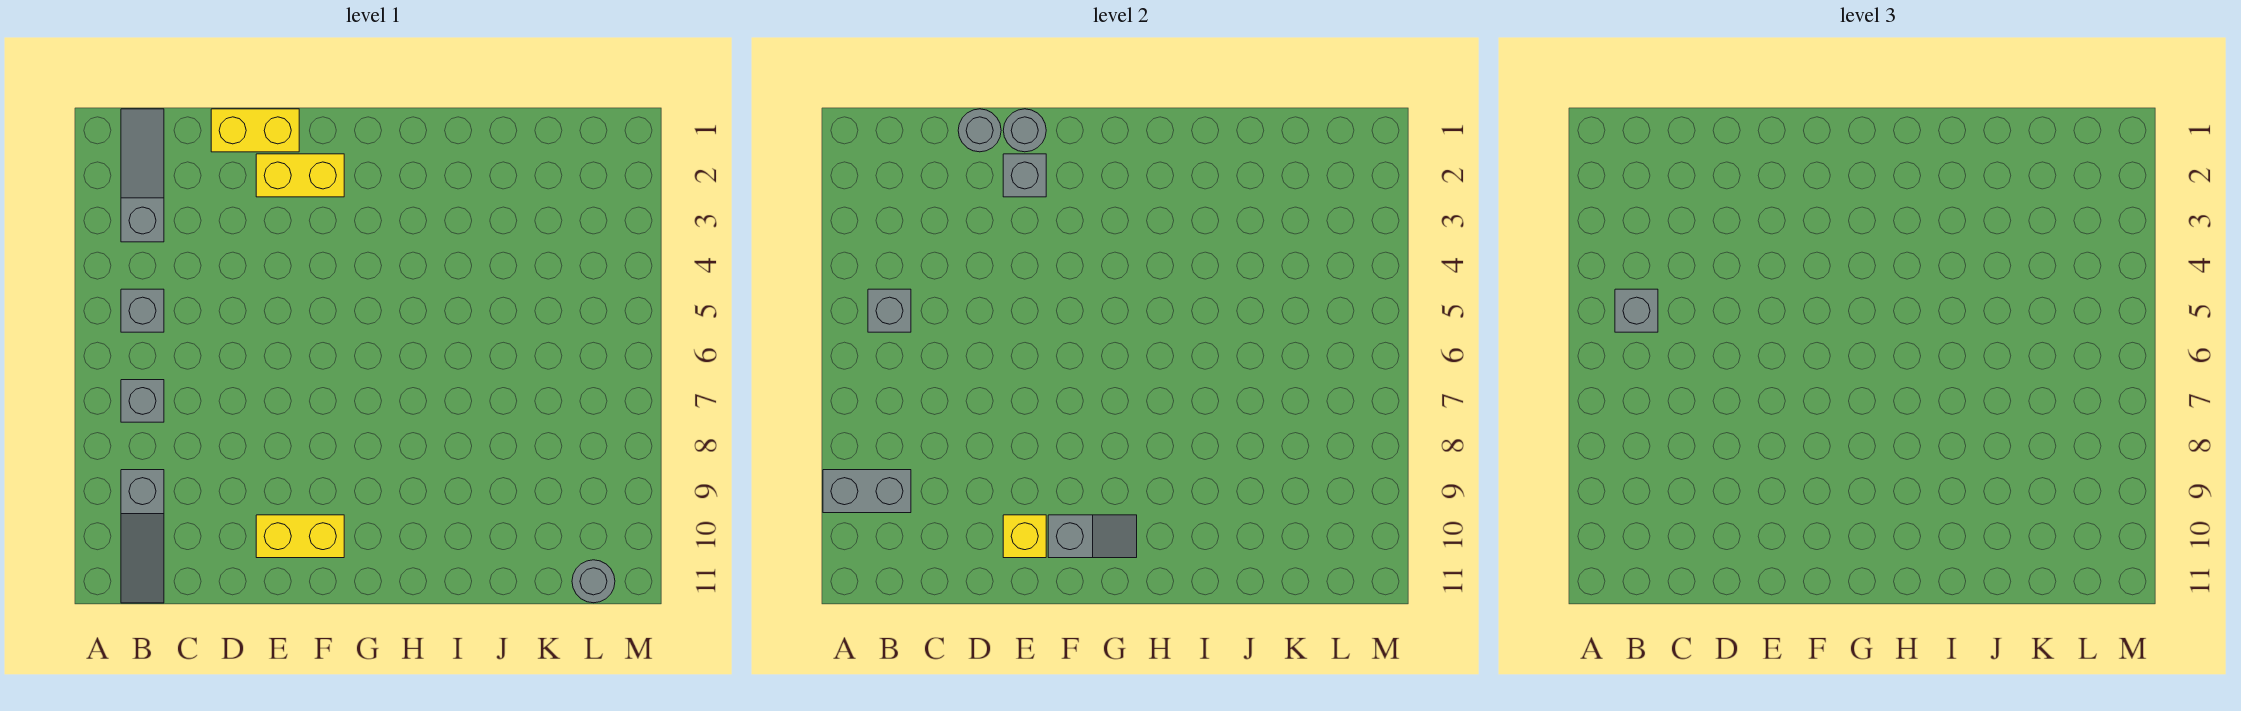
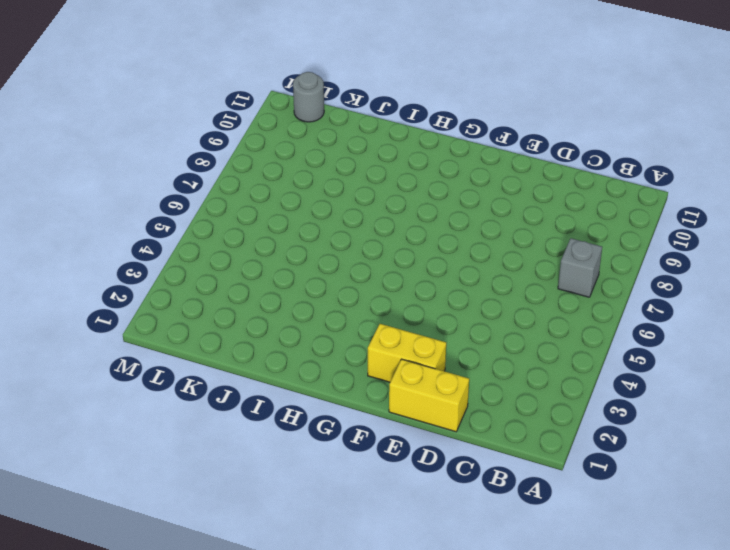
none -> grey slope B1:B3 level 1 top 3
none -> grey brick B5 level 1
none -> grey slope B9:B11 level 1 top 9

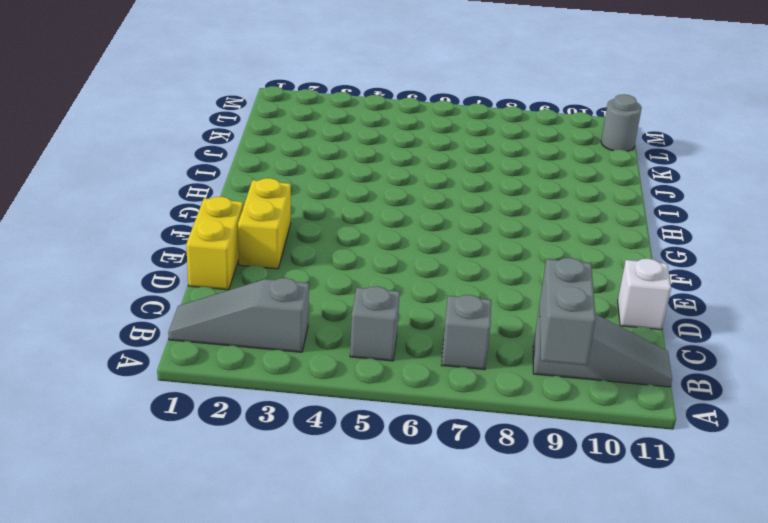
white brick D11 level 1 -> none
none -> yellow brick E10:F10 level 1
none -> grey brick B5 level 2
none -> grey round brick D1 level 2

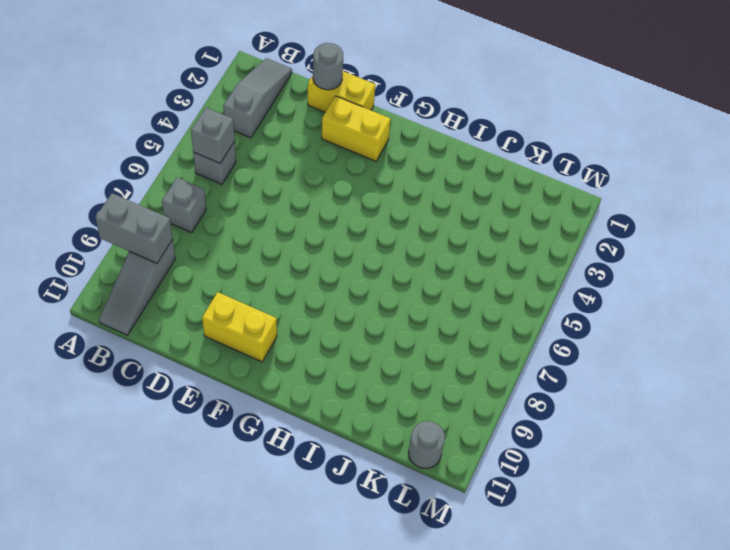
none -> grey round brick E1 level 2
none -> grey brick E2 level 2
none -> yellow brick E10 level 2

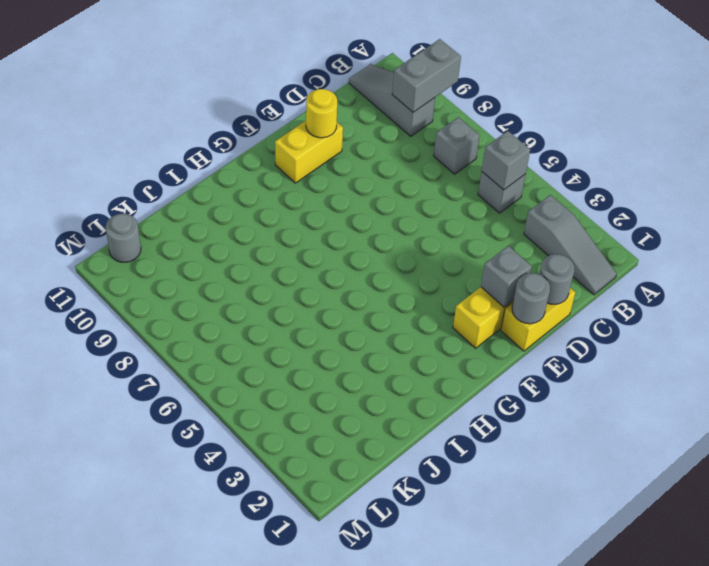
yellow round brick E10 level 2 -> yellow brick E10 level 2
none -> grey slope F10:G10 level 2 top F
none -> grey brick B5 level 3

